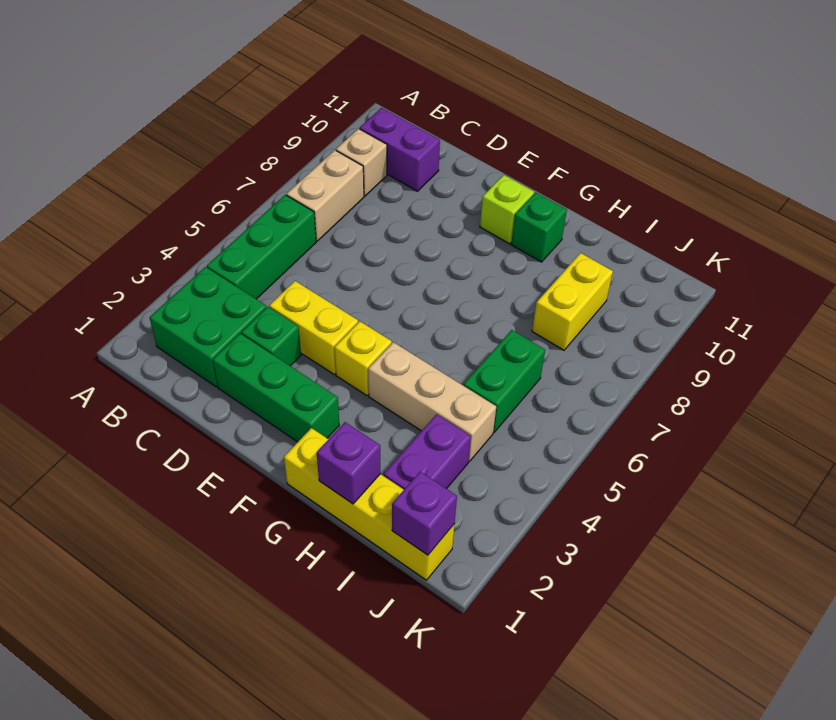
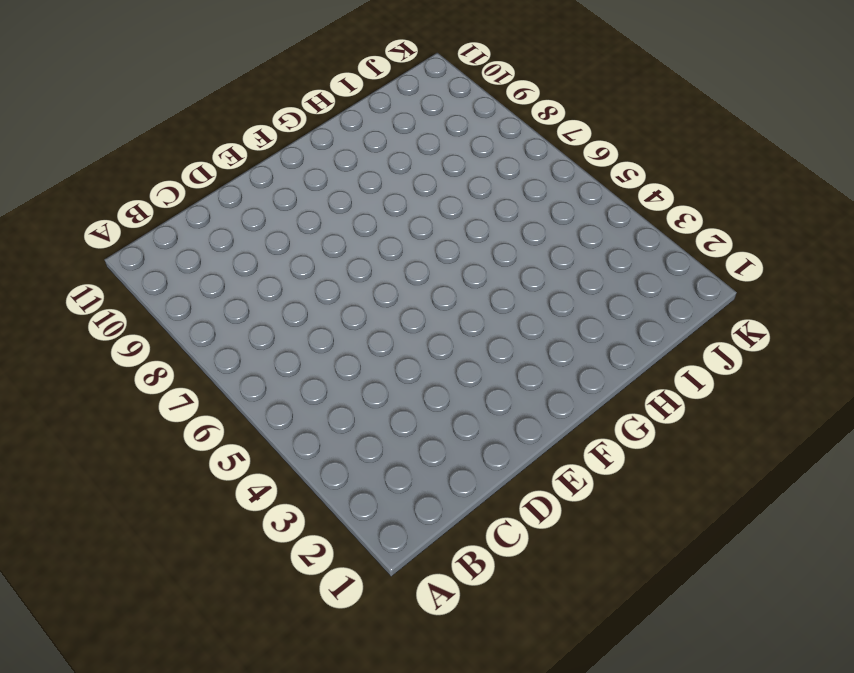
none -> green brick B2:C3 level 1
none -> green brick B4:B6 level 1
none -> tan brick B7:B8 level 1

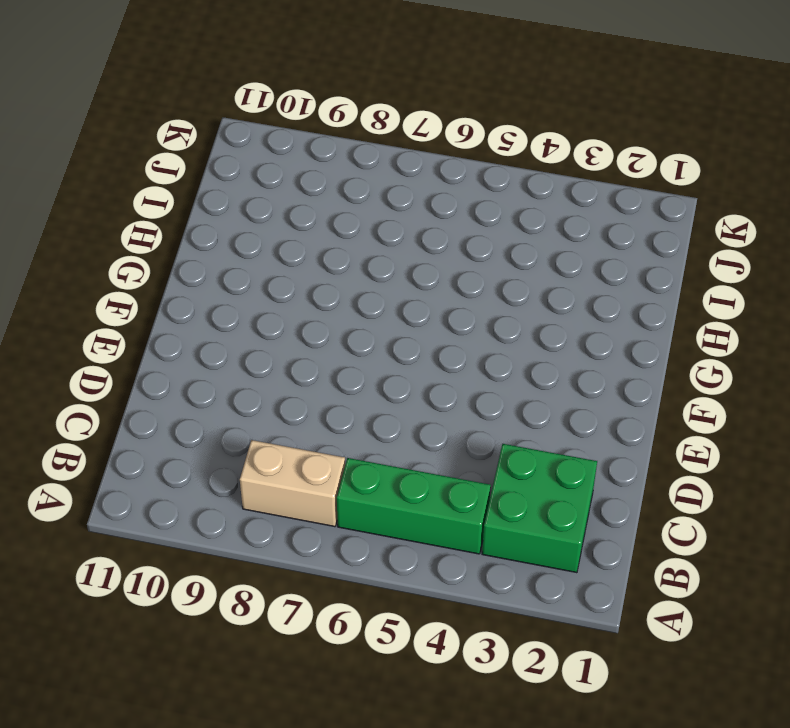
none -> tan brick B9 level 1
none -> purple brick B10:C10 level 1
none -> green brick D2:F2 level 1

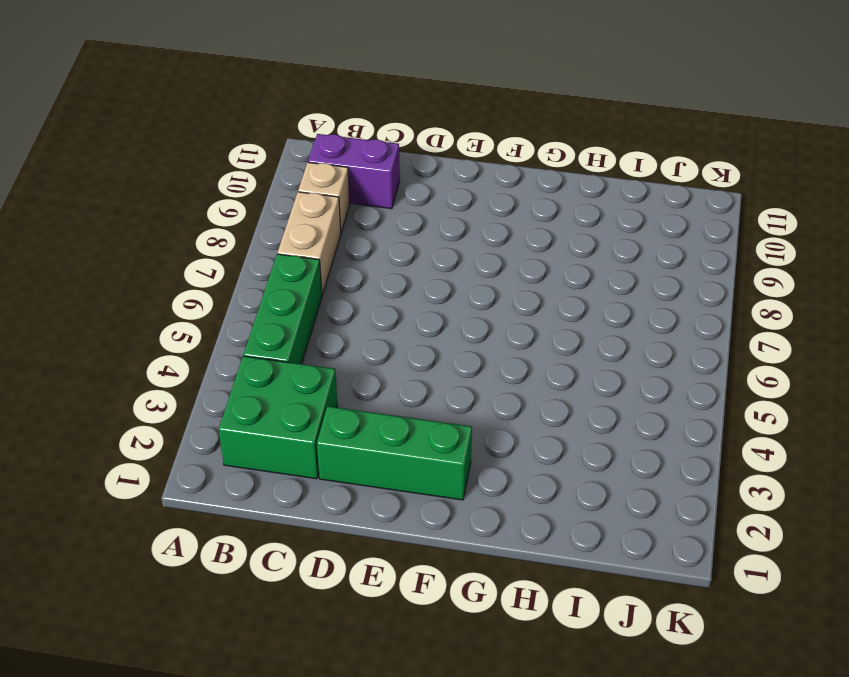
none -> green brick D3 level 1
none -> yellow brick D4:E4 level 1
none -> yellow brick F4 level 1

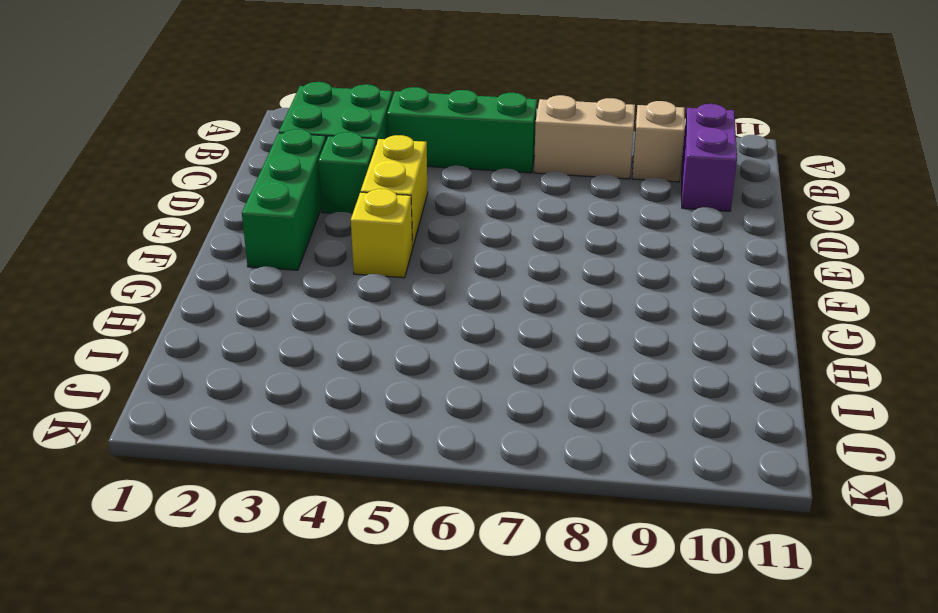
none -> lime brick F10 level 1
none -> yellow brick G1:J1 level 1
none -> tan brick G4:I4 level 1

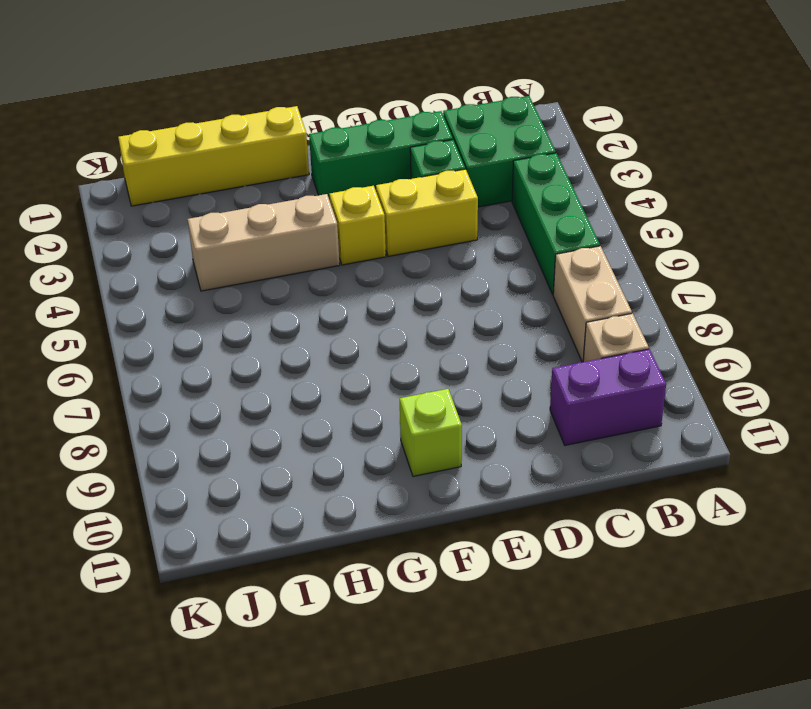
none -> green brick G10 level 1
none -> purple brick I2:I3 level 1
none -> green brick I5:I6 level 1

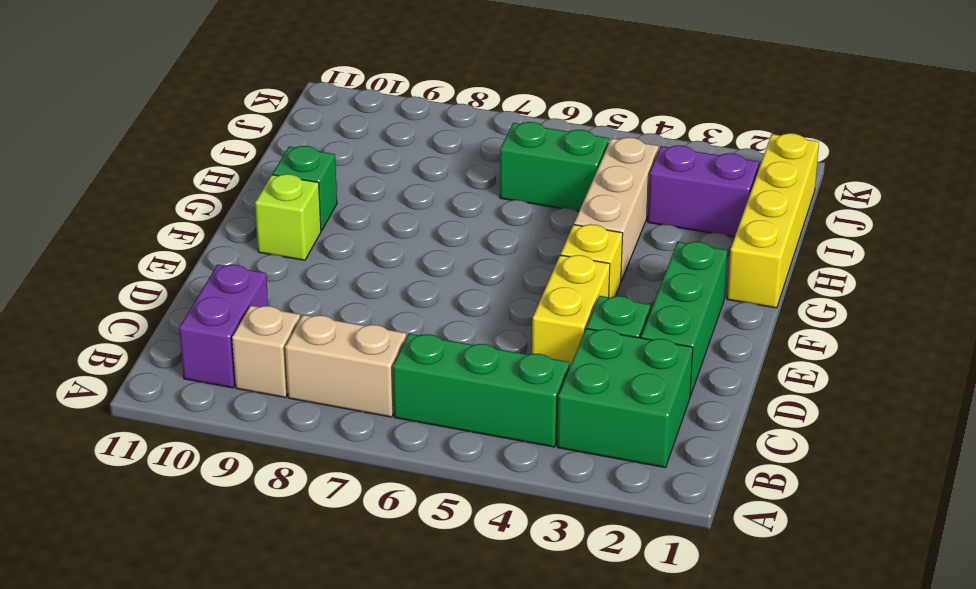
none -> yellow brick I8:I9 level 1
none -> purple brick H1 level 2
none -> purple brick J1 level 2

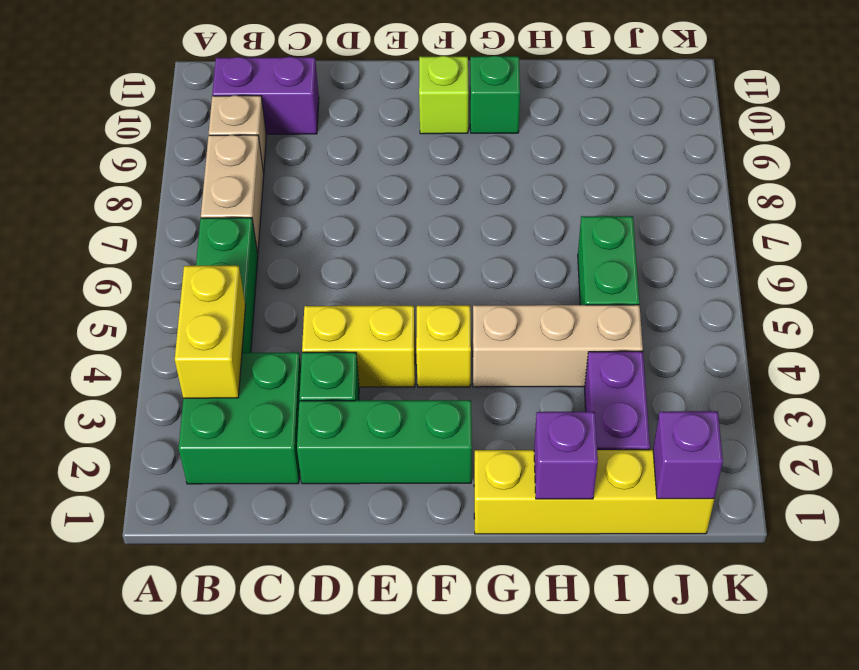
yellow brick B3:B4 level 2 -> yellow brick I8:I9 level 1

